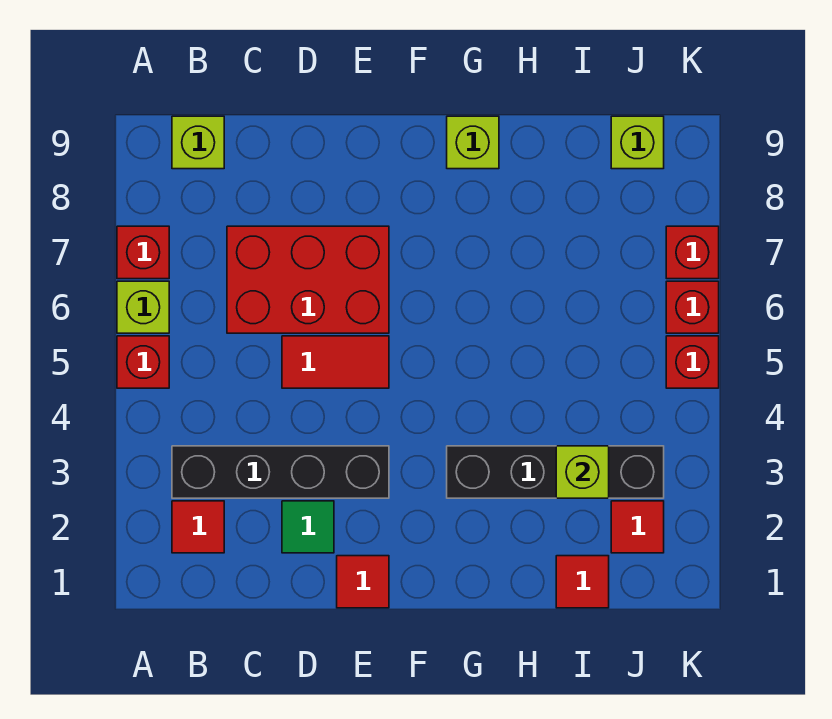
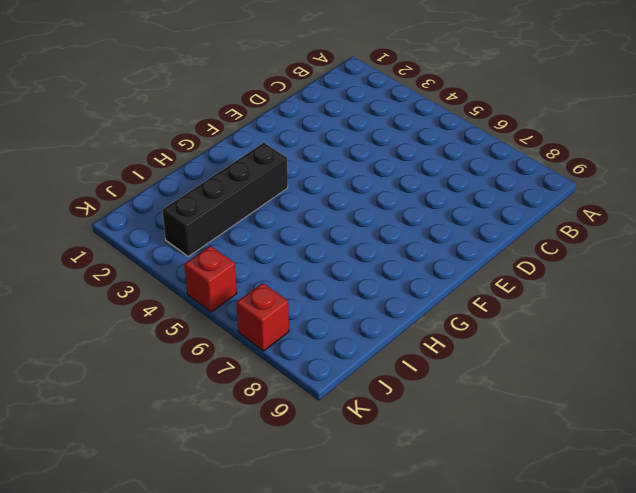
none -> red brick A5 level 1
none -> lime brick A6 level 1
none -> red brick A7 level 1

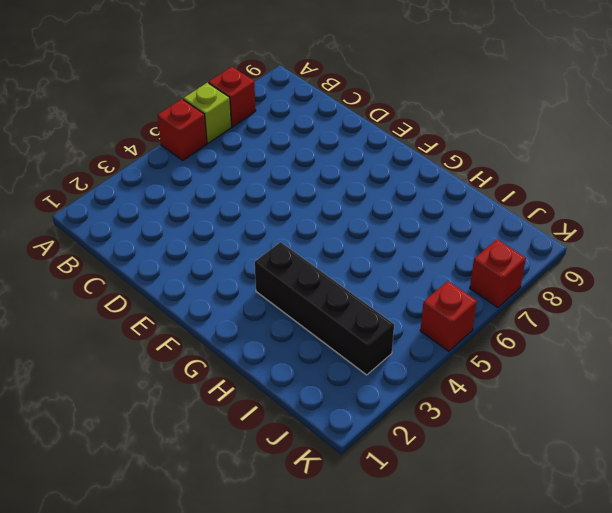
none -> red tile B2 level 1
none -> black brick B3:E3 level 1
none -> lime brick B9 level 1

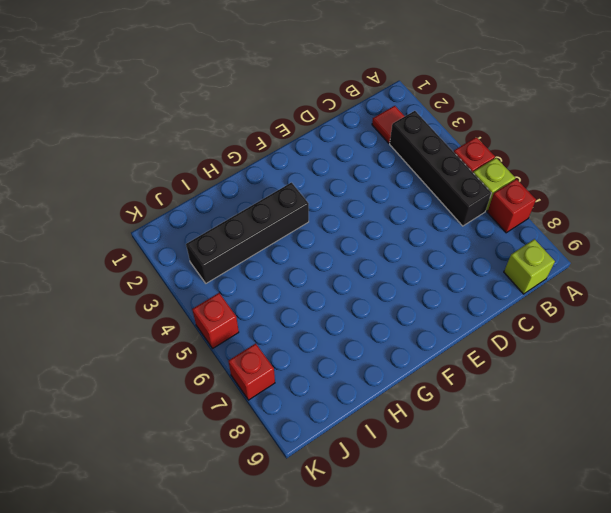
black brick B3:B6 level 1 -> black brick B3:E3 level 1
none -> red brick C6:E7 level 1
none -> green tile D2 level 1
none -> red tile D5:E5 level 1

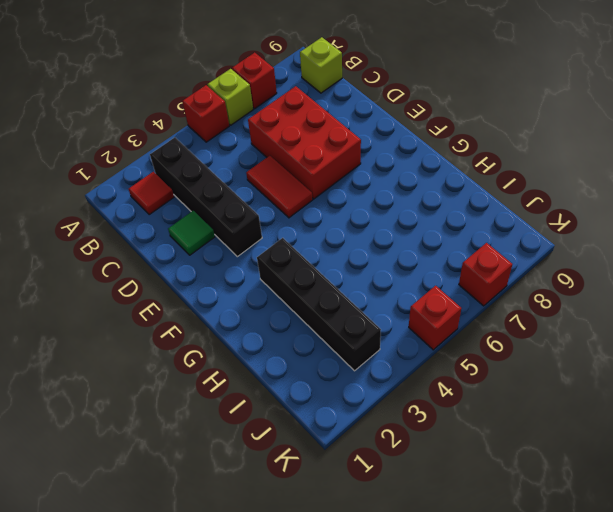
none -> red tile E1 level 1
none -> lime brick G9 level 1
none -> red tile I1 level 1

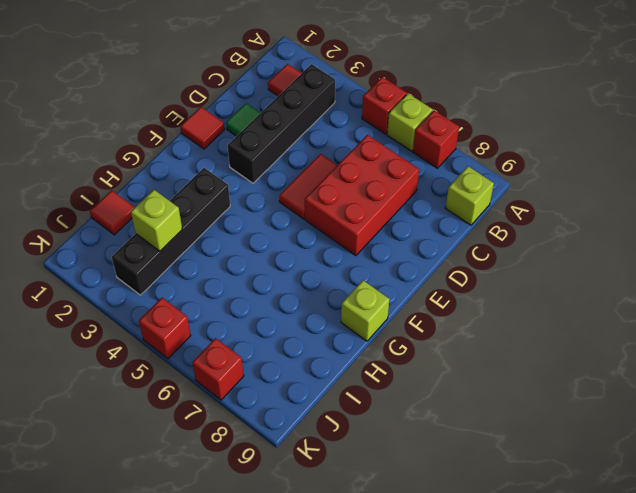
none -> red tile J2 level 1
none -> lime brick J9 level 1
none -> red brick K6 level 1

